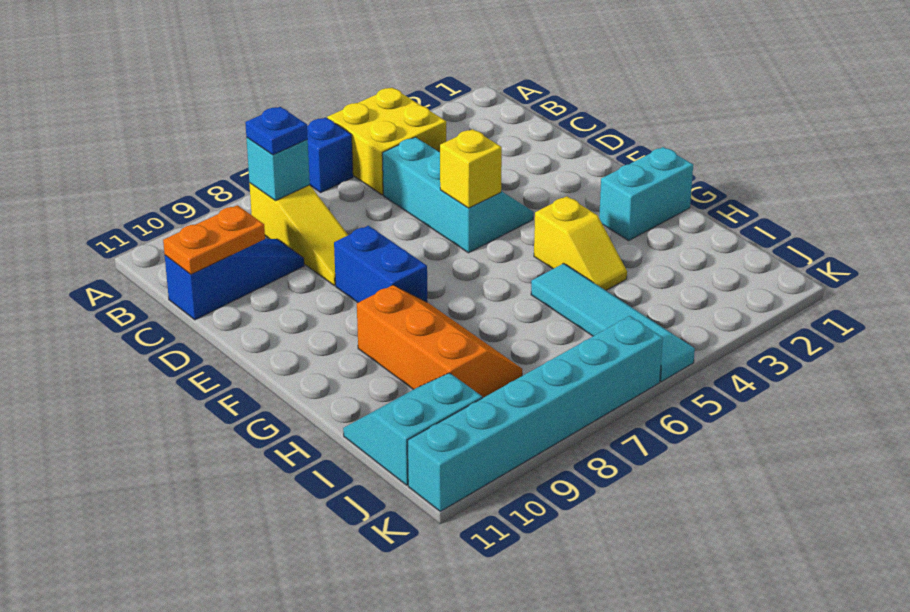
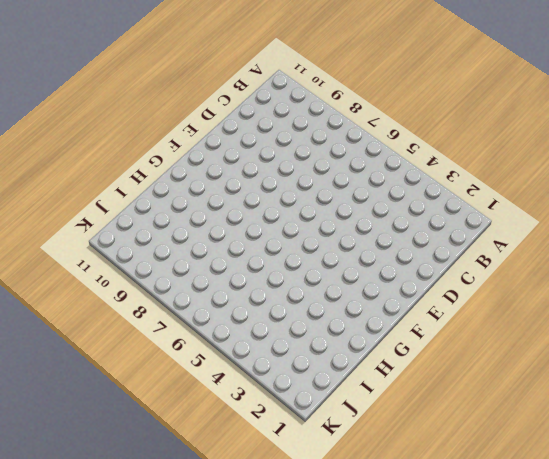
none -> yellow brick A4:B5 level 1
none -> blue brick A6 level 1
none -> yellow slope B8:D8 level 1 top B

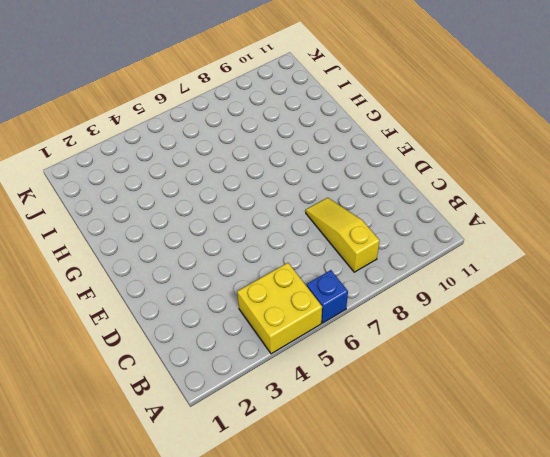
none -> cyan slope C4:E5 level 1 top 5
none -> blue slope C9:C11 level 1 top 11
none -> blue brick E8:F8 level 1

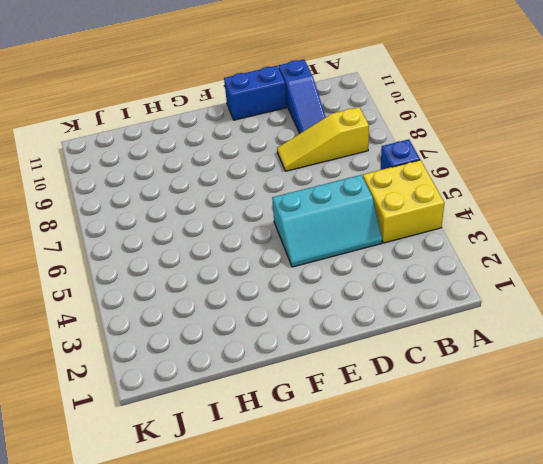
blue brick D11:E11 level 1 -> blue brick E8:F8 level 1
none -> cyan brick G1:G2 level 1
none -> yellow slope G4:H4 level 1 top G
none -> orange slope G8:I9 level 1 top 9

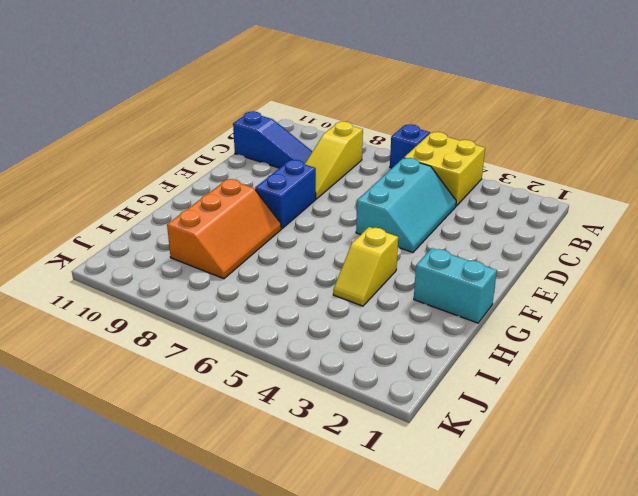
none -> cyan tile H5:K5 level 1
none -> cyan slope I10:J11 level 1 top J
none -> cyan brick K6:K11 level 1

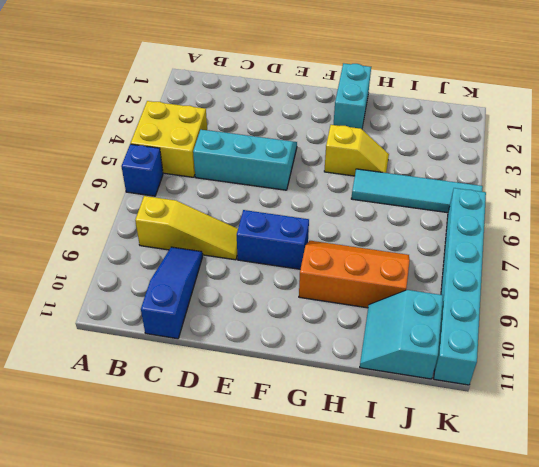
none -> cyan brick B8 level 2
none -> orange plate C10:C11 level 2
none -> yellow brick E5 level 2

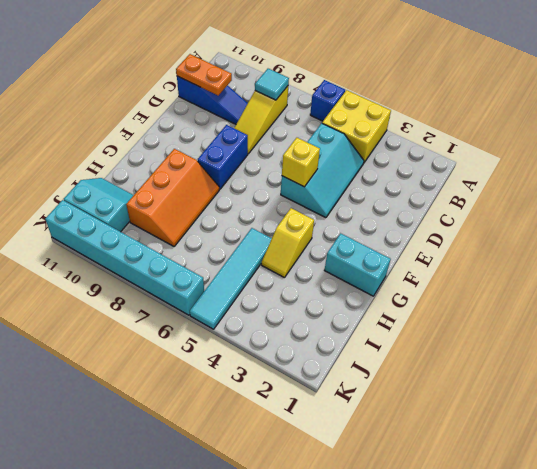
cyan tile B8 level 2 -> cyan brick B8 level 2
none -> blue plate B8 level 3

